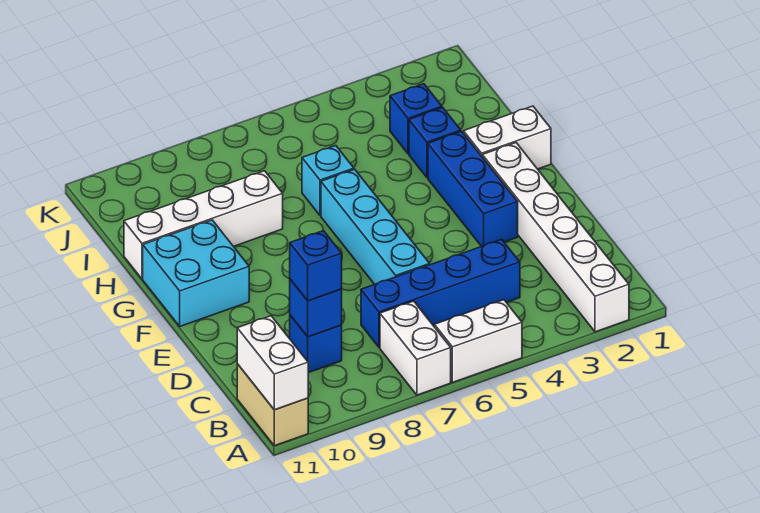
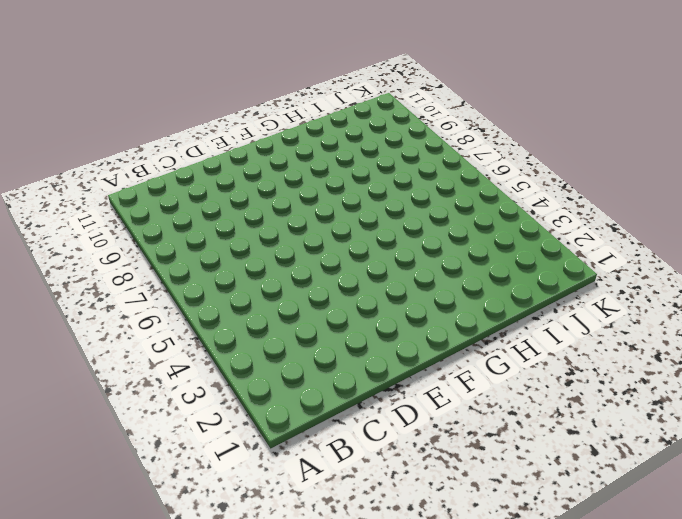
none -> white brick A2:F2 level 1
none -> white brick A5:A6 level 1
none -> white brick A7:B7 level 1

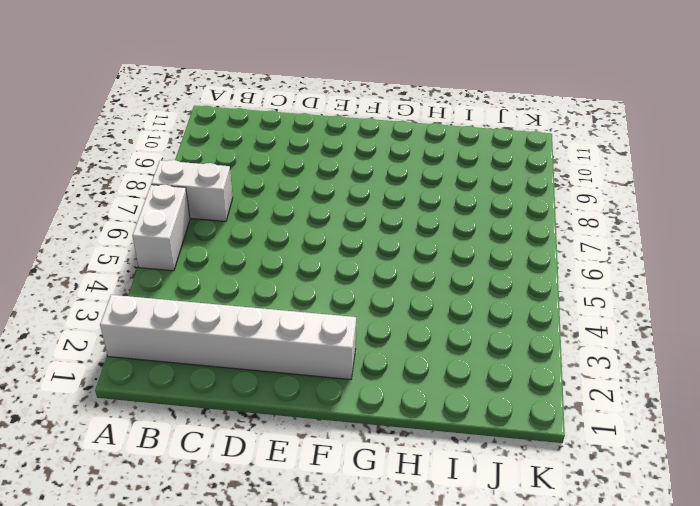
none -> tan brick A11:B11 level 1
none -> blue brick C4:C7 level 1
none -> blue brick C9 level 1

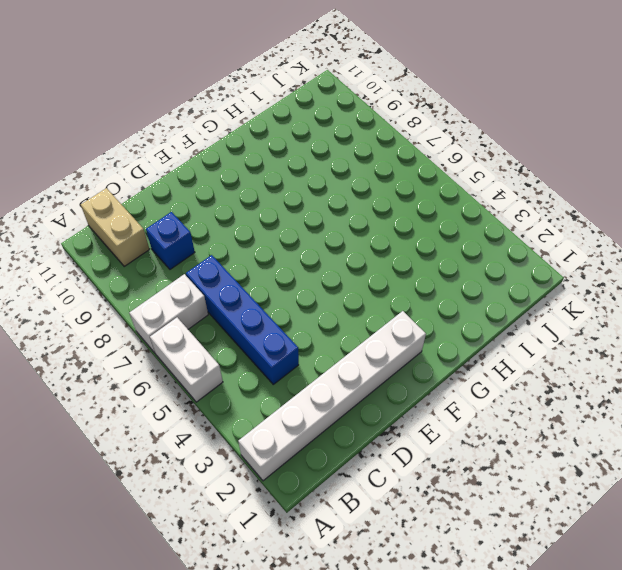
tan brick B10:B11 level 1 -> tan brick A11:B11 level 1
none -> cyan brick D6:G6 level 1
none -> blue brick E3:G3 level 1
none -> cyan brick F10:G11 level 1

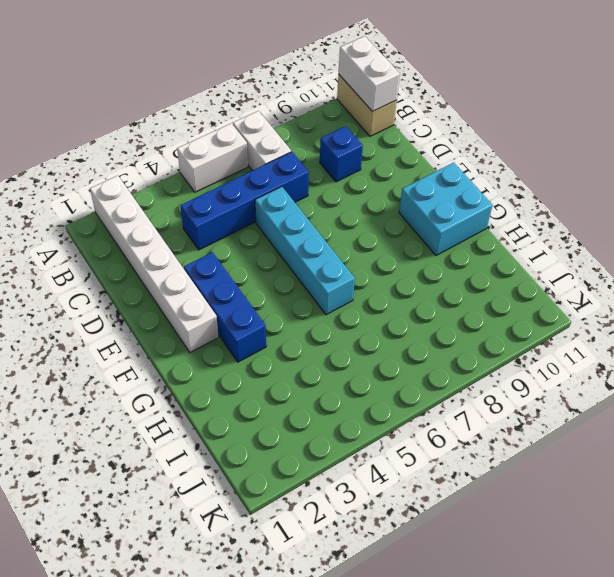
none -> white brick G1:G2 level 1
none -> blue brick H3 level 1
none -> cyan brick H6 level 1

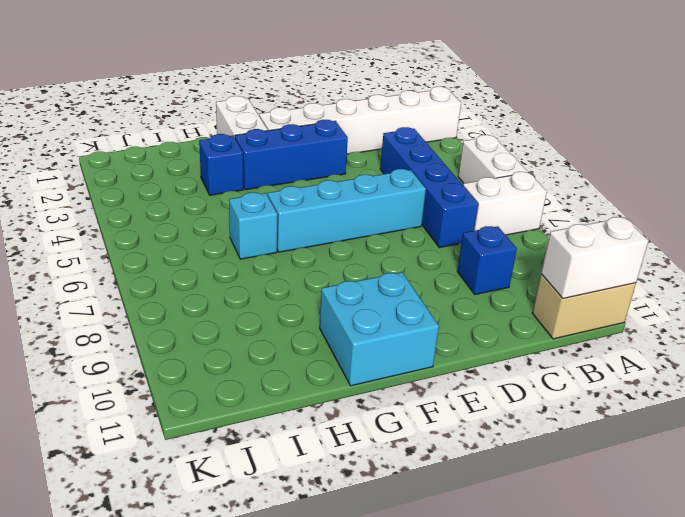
none -> white brick H8:H11 level 1
none -> blue brick I3 level 1
none -> blue brick C9 level 2

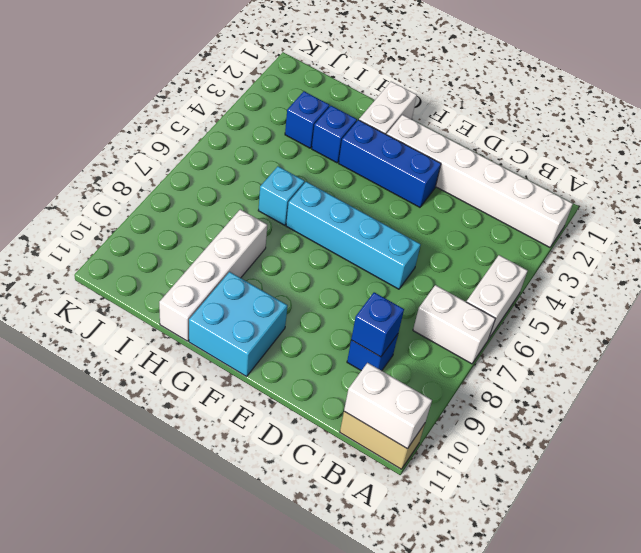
none -> blue brick C4:C7 level 1
none -> blue brick C9 level 3

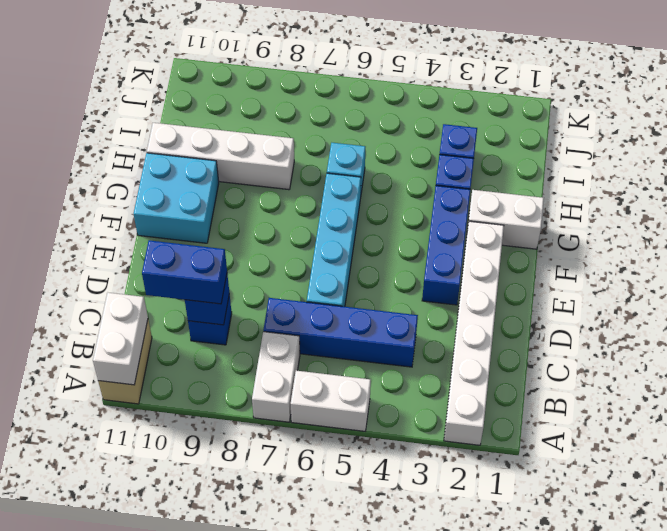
blue brick C9:C10 level 3 -> blue brick C9 level 3

